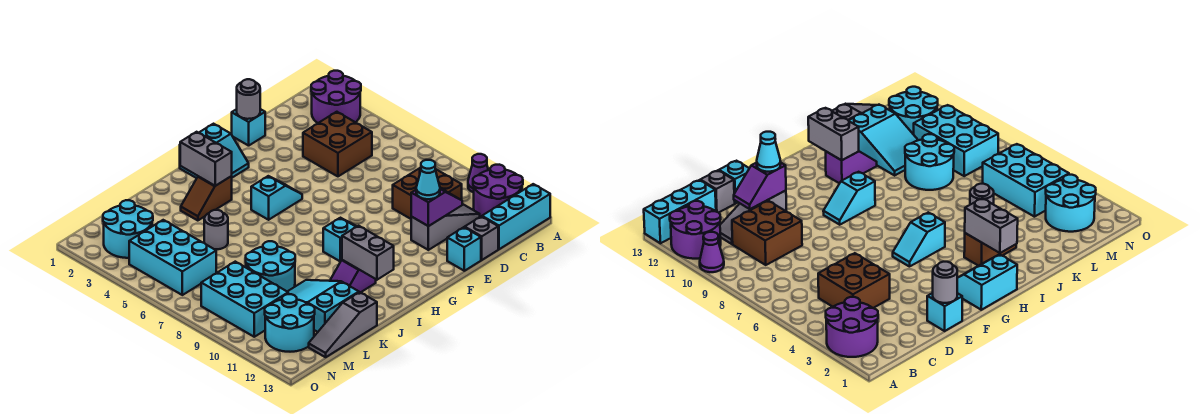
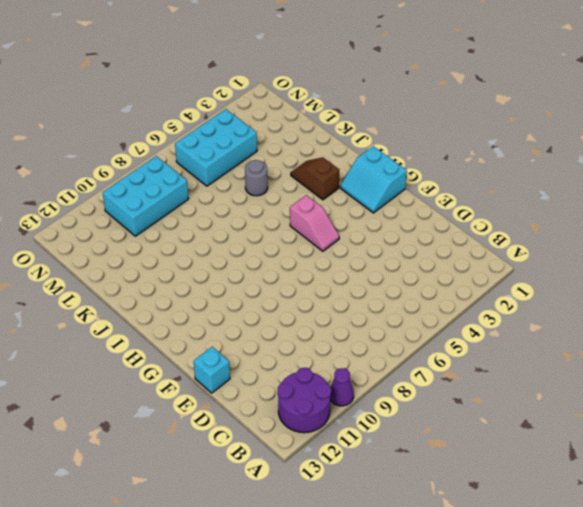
pink slope G5:H5 level 1 top H -> cyan slope G5:H5 level 1 top H
none -> purple round brick A2:B3 level 1
none -> cyan brick A13:C13 level 1
none -> brown brick C4:D5 level 1

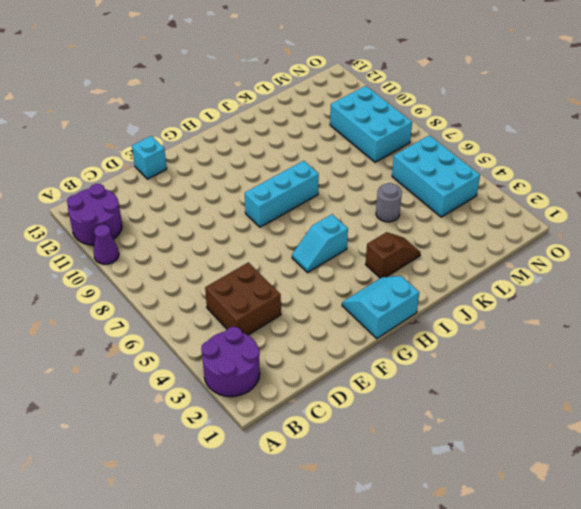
cyan brick G8:I8 level 1 -> cyan brick A13:C13 level 1
none -> brown brick C9:D10 level 1
none -> grey slope C11:E11 level 1 top E
none -> grey brick D13 level 1

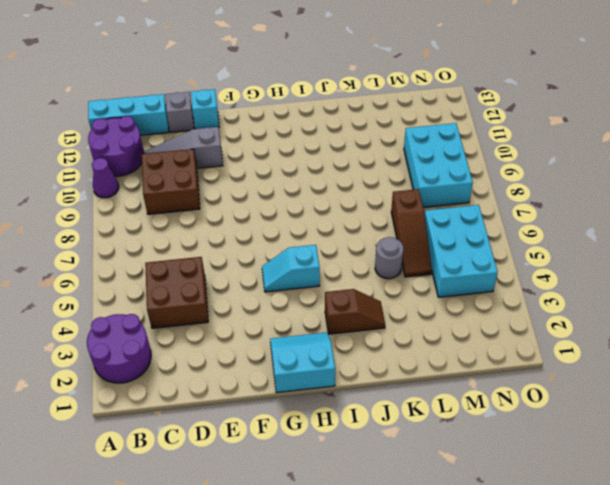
brown slope L5:L7 level 1 top 7 -> none
none -> cyan brick E1 level 1
none -> cyan slope G9:H9 level 1 top H
none -> purple slope I11:J11 level 1 top I

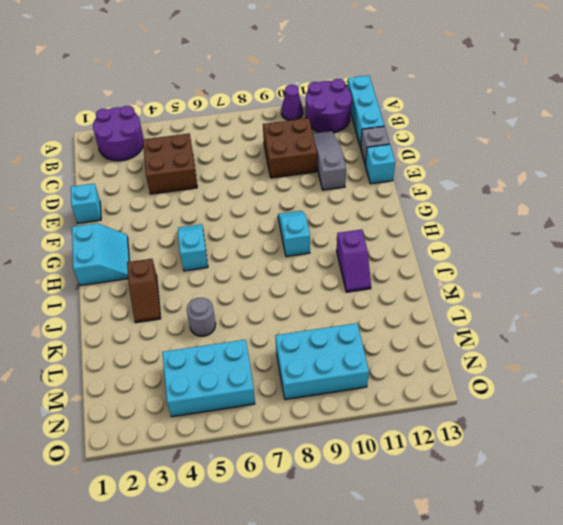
none -> cyan round brick K8:L9 level 1
none -> cyan slope K10:L12 level 1 top 12
none -> grey slope K13:M13 level 1 top K

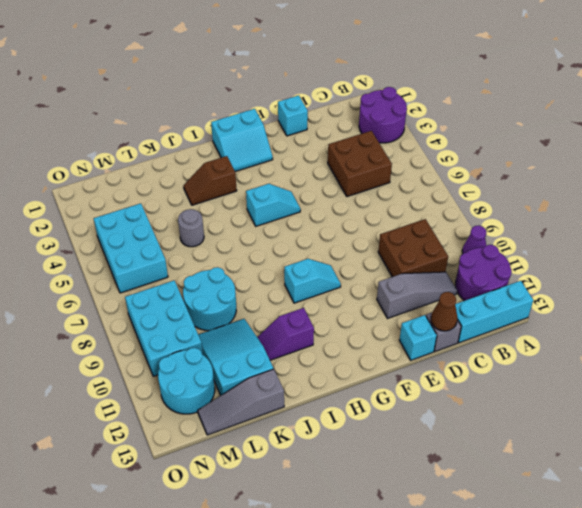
brown cone D13 level 2 -> none
none -> cyan round brick M2:N3 level 1
none -> purple slope D11:E11 level 2 top E
none -> grey round brick E1 level 2

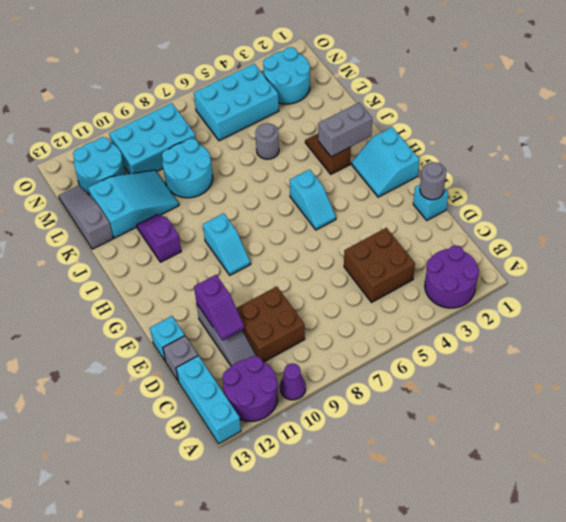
none -> grey brick I11:I12 level 2
none -> cyan cone E11 level 3

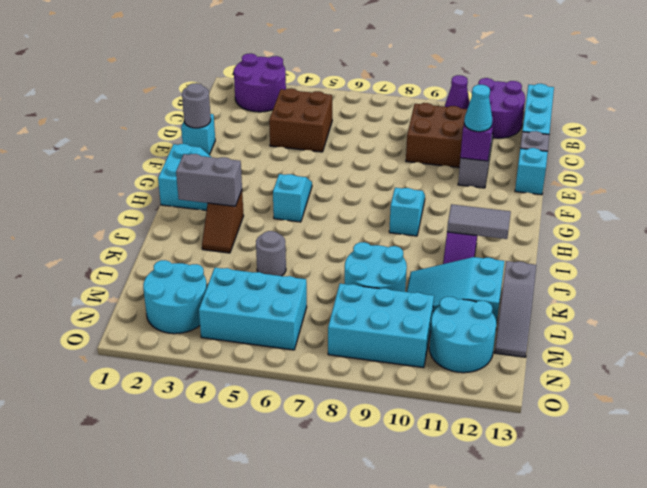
grey tile I11:I12 level 2 -> grey brick I11:I12 level 2

